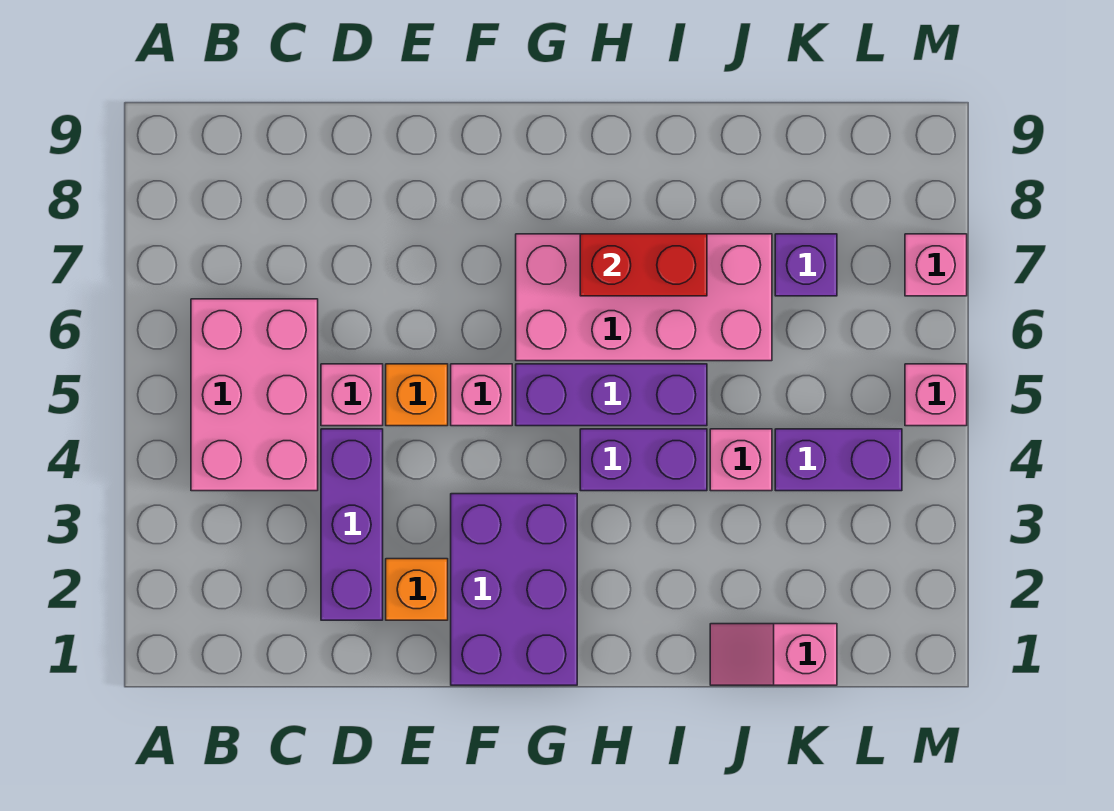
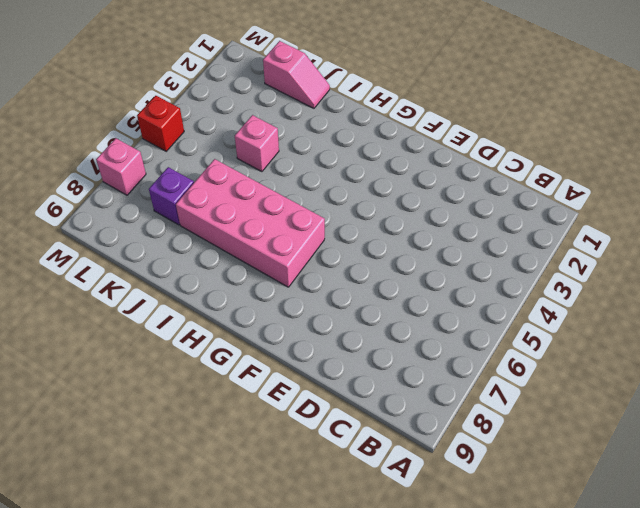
red brick M5 level 1 -> pink brick M5 level 1
none -> pink brick B4:C6 level 1
none -> purple brick D2:D4 level 1
none -> pink brick D5 level 1

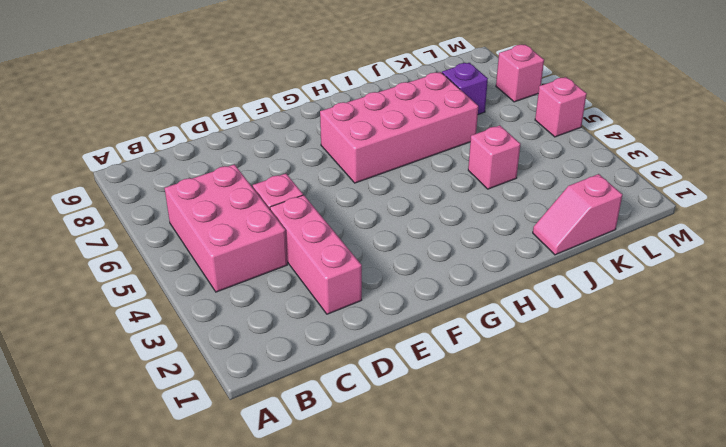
pink brick D2:D4 level 1 -> purple brick D2:D4 level 1
none -> orange brick E2 level 1
none -> orange brick E5 level 1
none -> purple brick F1:G3 level 1

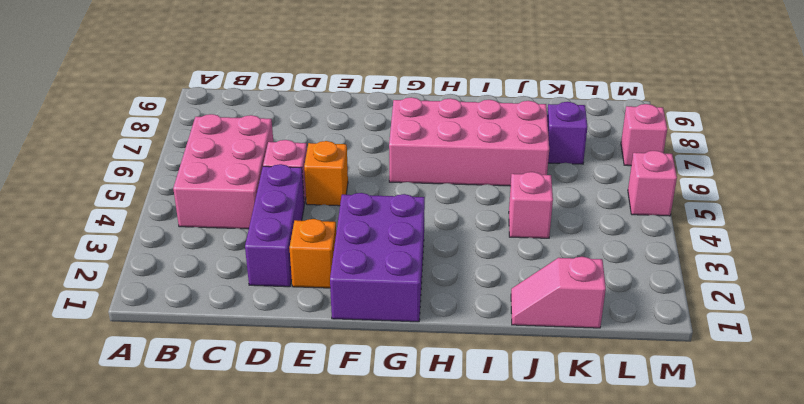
none -> pink brick F5 level 1
none -> purple brick G5:I5 level 1
none -> purple brick H4:I4 level 1

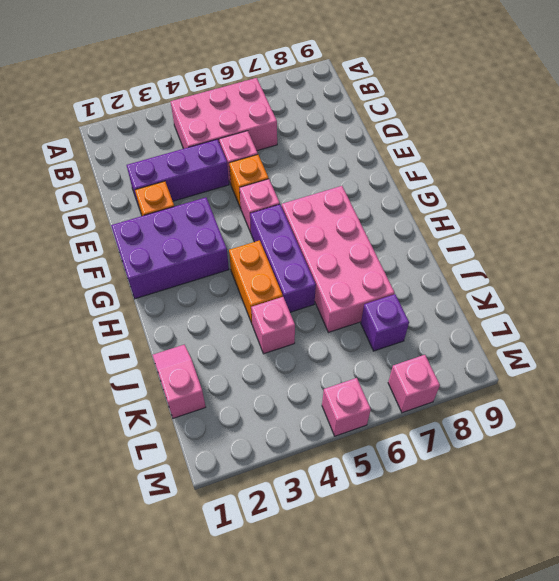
orange brick H4:I4 level 1 -> purple brick H4:I4 level 1
none -> purple brick K4:L4 level 1
none -> red brick H7:I7 level 2

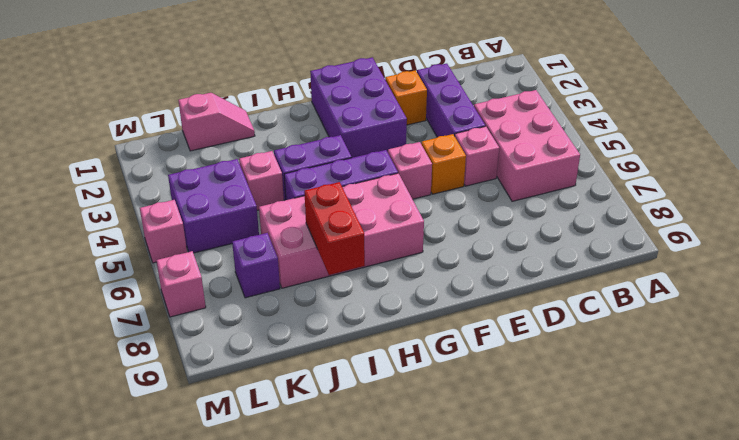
red brick I7:I8 level 2 -> red brick H7:I7 level 2
purple brick K4:L5 level 1 -> purple brick K4:L4 level 1

